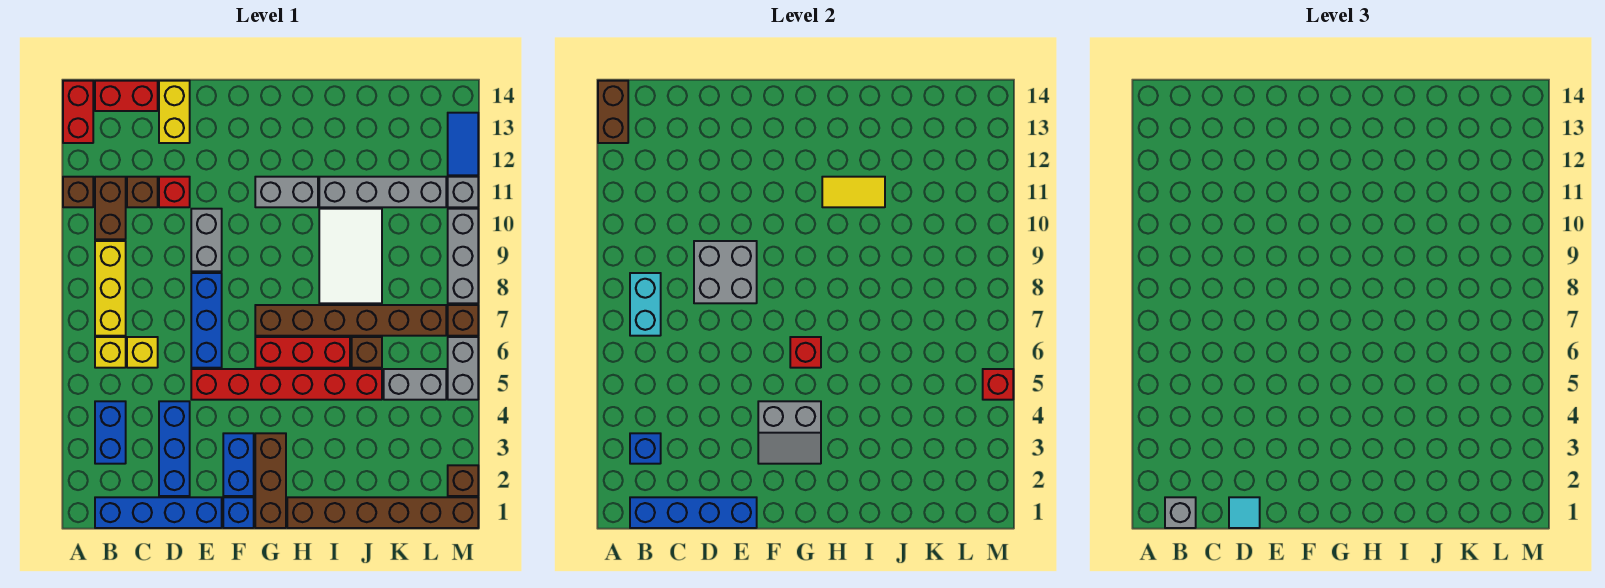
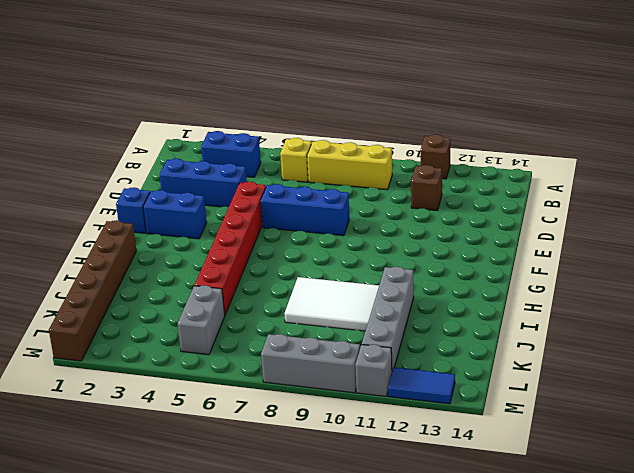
none -> red brick A13:A14 level 1
none -> blue brick B1:E1 level 1
none -> brown brick B10:B11 level 1
none -> red brick B14:C14 level 1

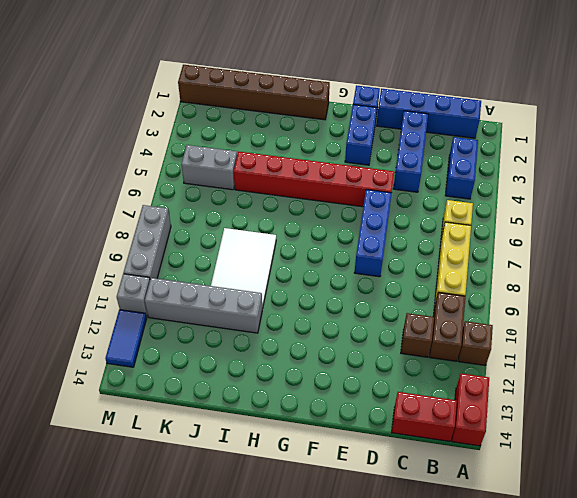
none -> yellow brick C6 level 1
none -> red brick D11 level 1
none -> yellow brick D13:D14 level 1
none -> grey brick E9:E10 level 1

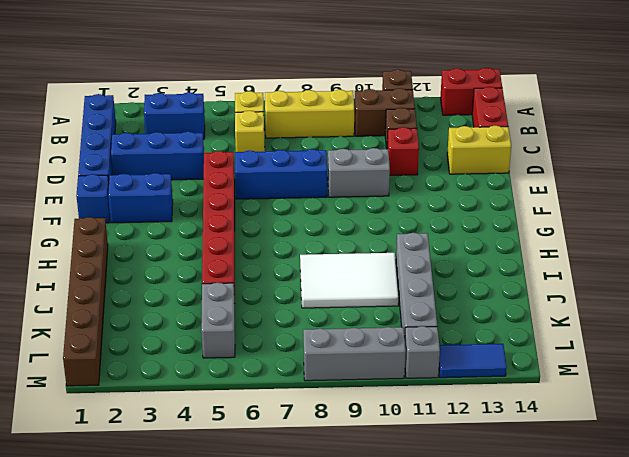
none -> brown brick G1:G3 level 1
none -> red brick G6:I6 level 1
none -> brown brick G7:L7 level 1
none -> grey brick G11:H11 level 1

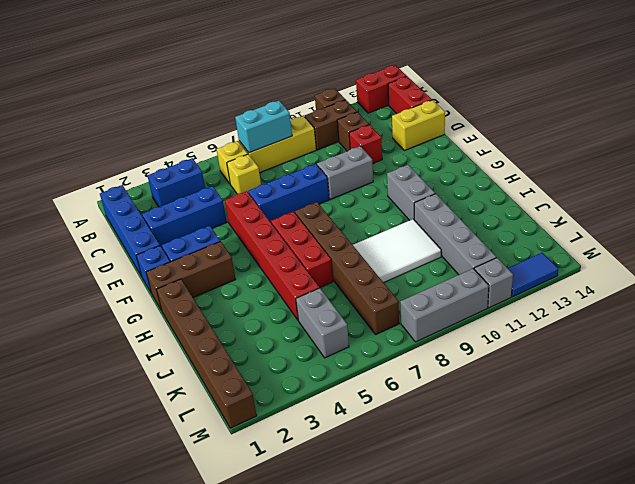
none -> brown brick J6 level 1
none -> brown brick M2 level 1
none -> grey brick M5:M6 level 1
none -> brown brick M7 level 1

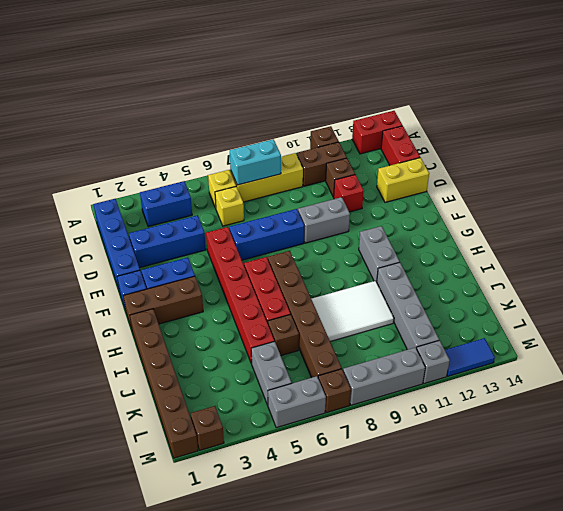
none -> brown brick A13:A14 level 2
none -> blue brick B1:E1 level 2
none -> blue brick B3 level 2
none -> grey brick D8:E9 level 2

